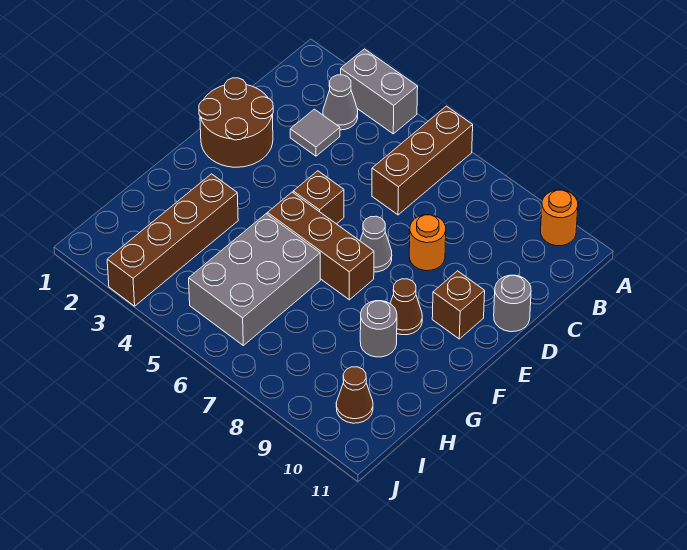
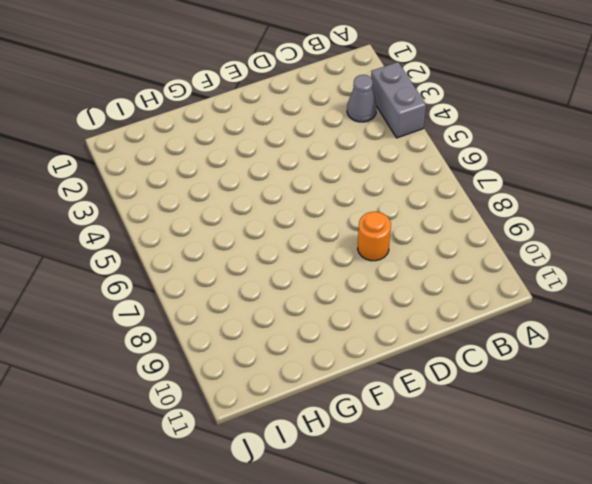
none -> brown brick A6:C6 level 1
none -> orange round brick A10 level 1
none -> grey tile C3 level 1

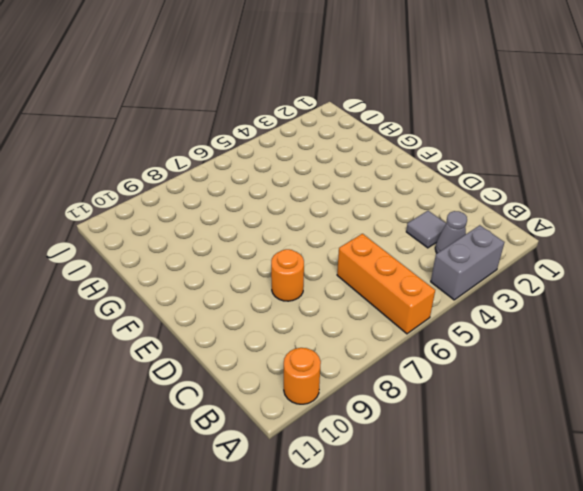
orange brick A6:C6 level 1 -> brown brick A6:C6 level 1
none -> brown round brick D1:E2 level 1
none -> grey round brick D11 level 1
none -> brown brick E5 level 1

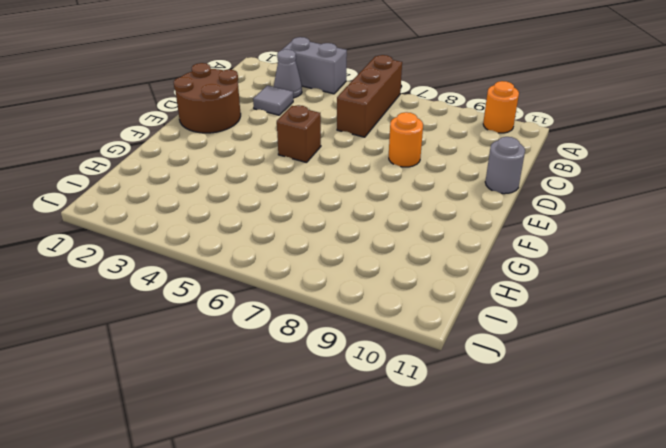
none -> grey cone E7 level 1
none -> brown brick E10 level 1
none -> brown brick F5:F7 level 1

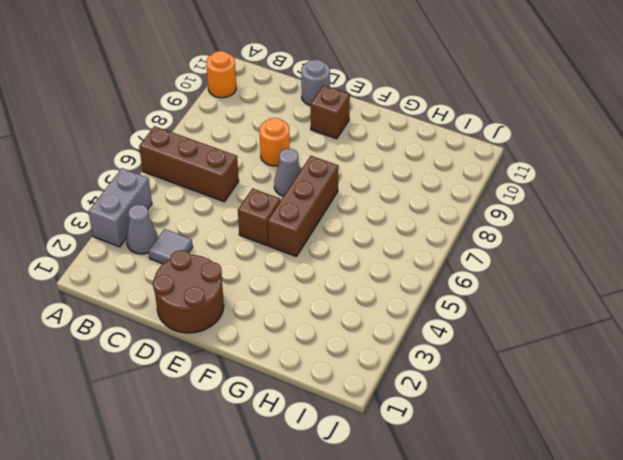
none -> brown cone F9 level 1
none -> brown brick G3:J3 level 1
none -> grey brick G5:I6 level 1

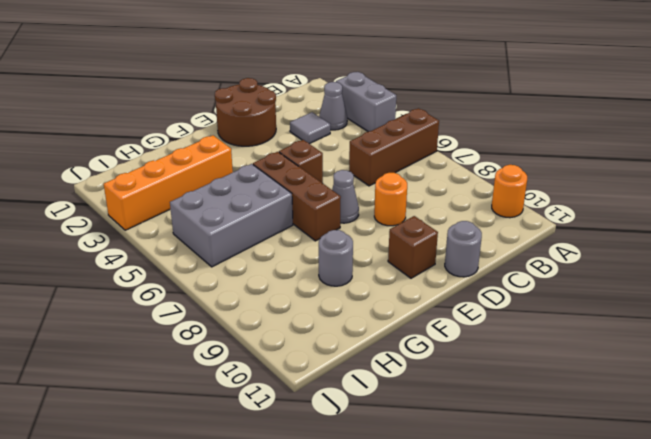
orange brick G3:J3 level 1 -> brown brick G3:J3 level 1
none -> brown cone F9 level 1
none -> brown cone I10 level 1

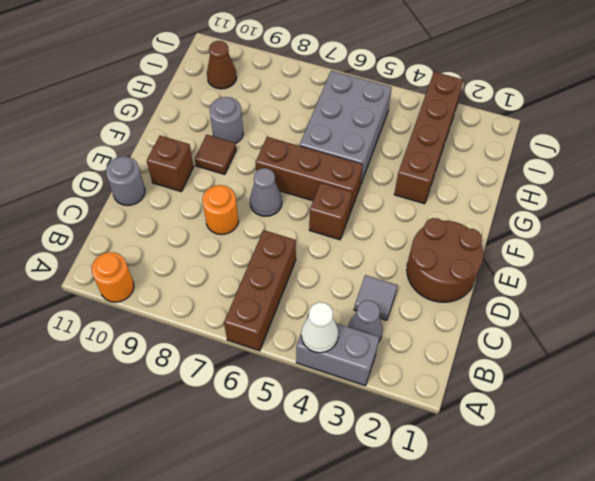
white cone A4 level 2 -> none
brown tile F9 level 1 -> brown cone F9 level 1

